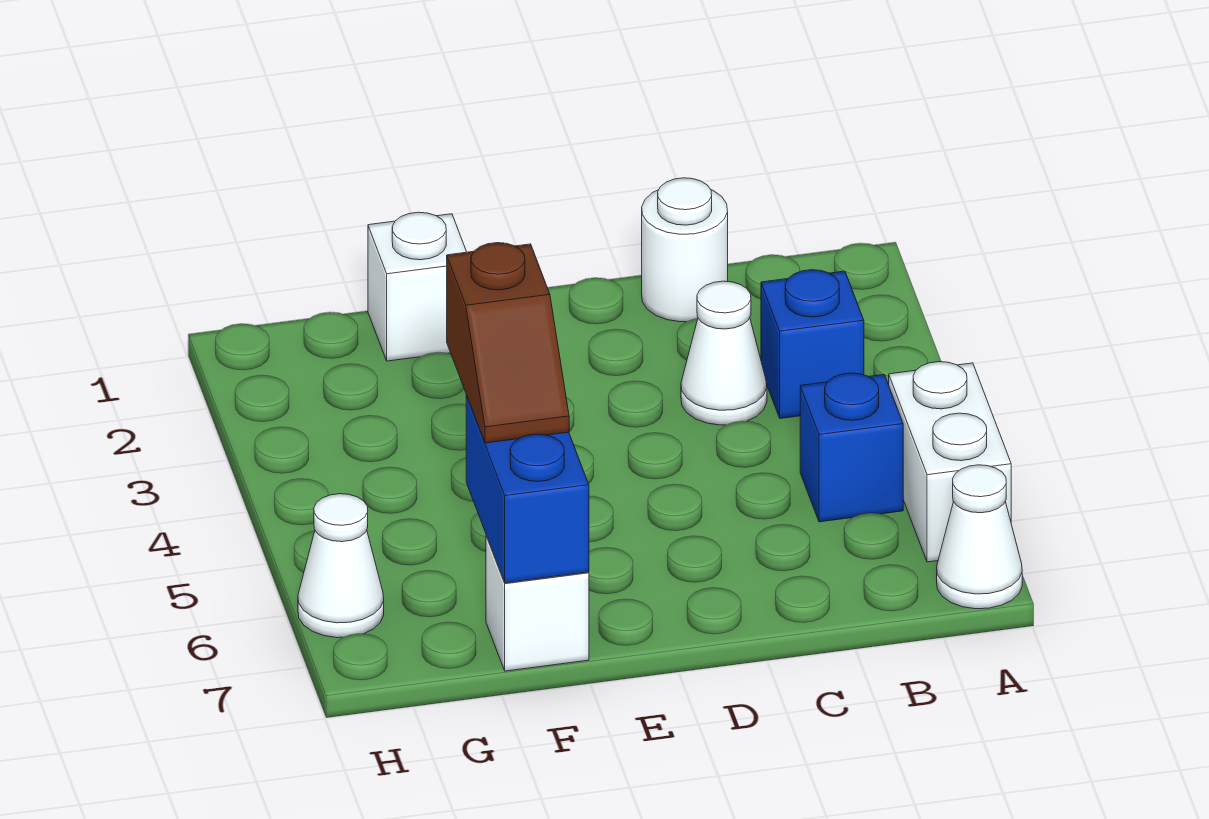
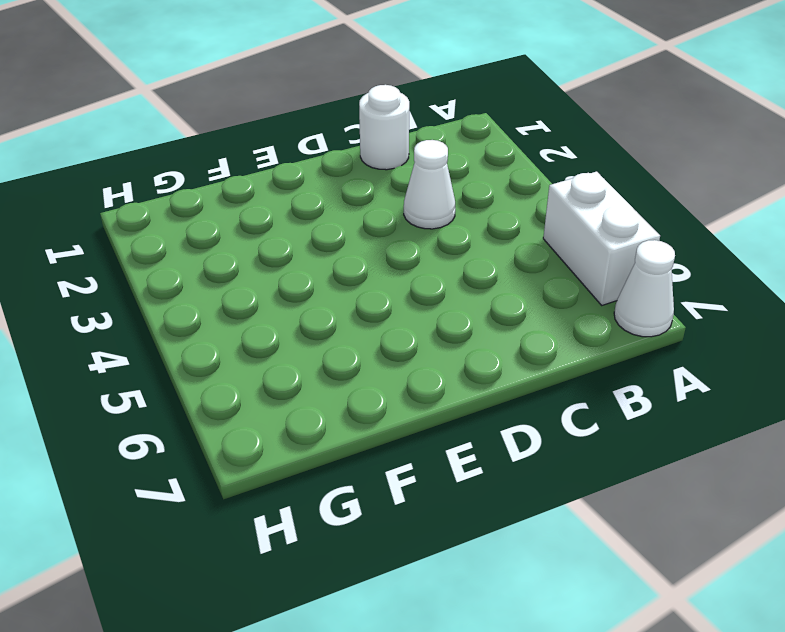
none -> blue brick B3 level 1
none -> blue brick B5 level 1

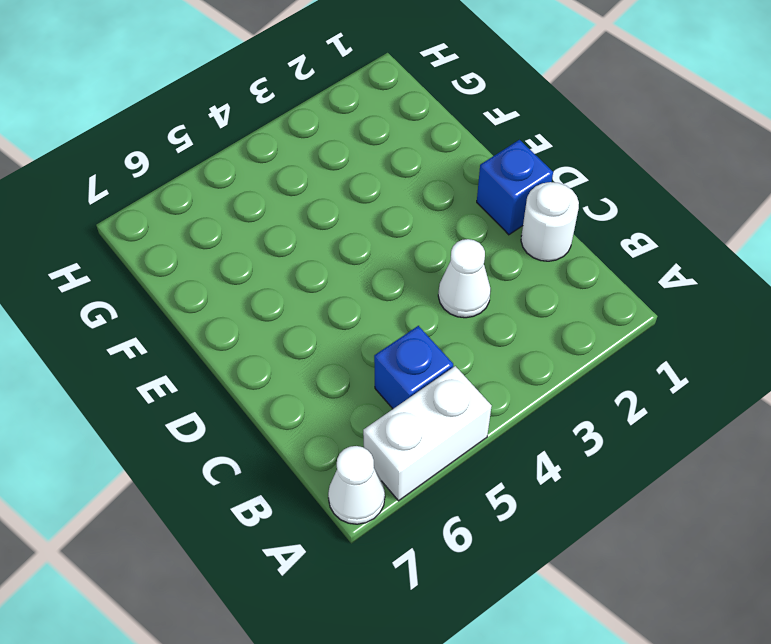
blue brick D1 level 1 -> blue brick B3 level 1
none -> white brick F1 level 1
none -> white brick F7 level 1

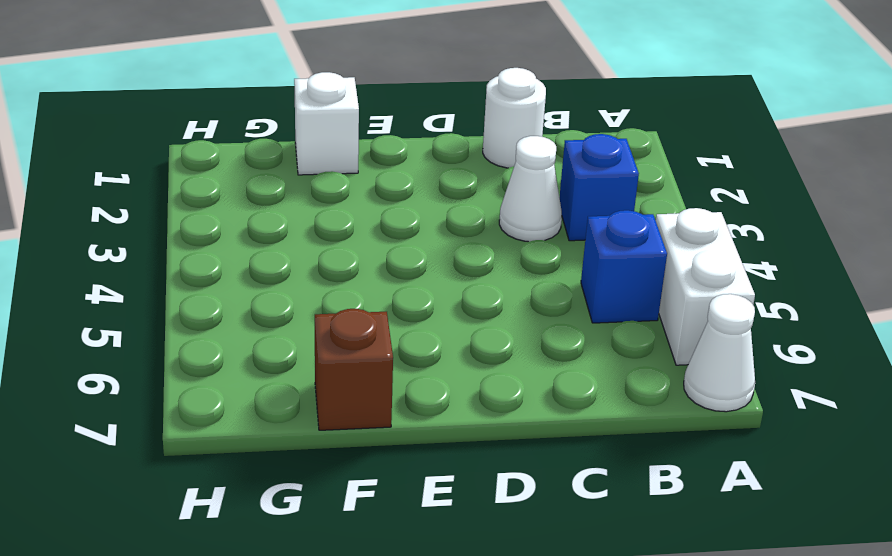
brown brick F7 level 1 -> white brick F7 level 1
none -> white cone H6 level 1
none -> blue brick F6:F7 level 2

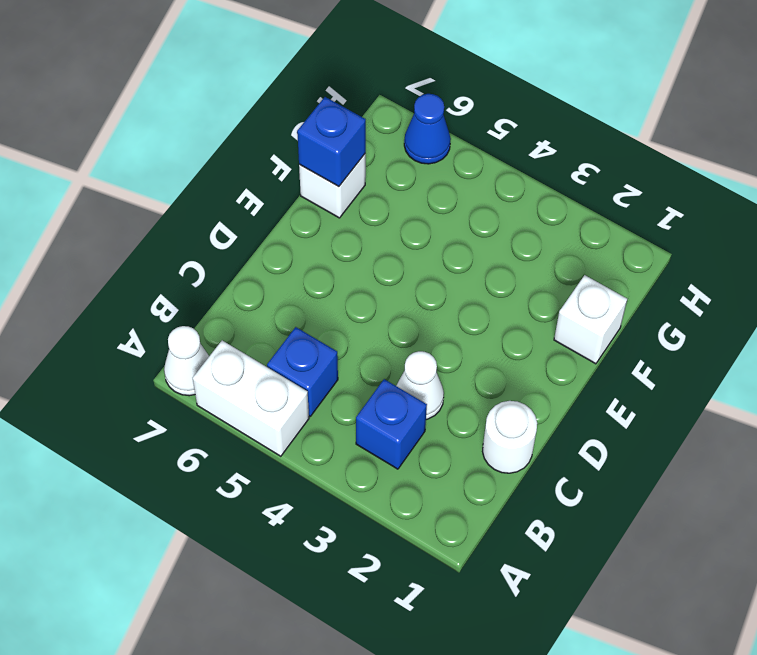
blue brick F7 level 2 -> blue brick F6:F7 level 2
blue cone H6 level 1 -> white cone H6 level 1
none -> brown slope F5:F6 level 3 top 5

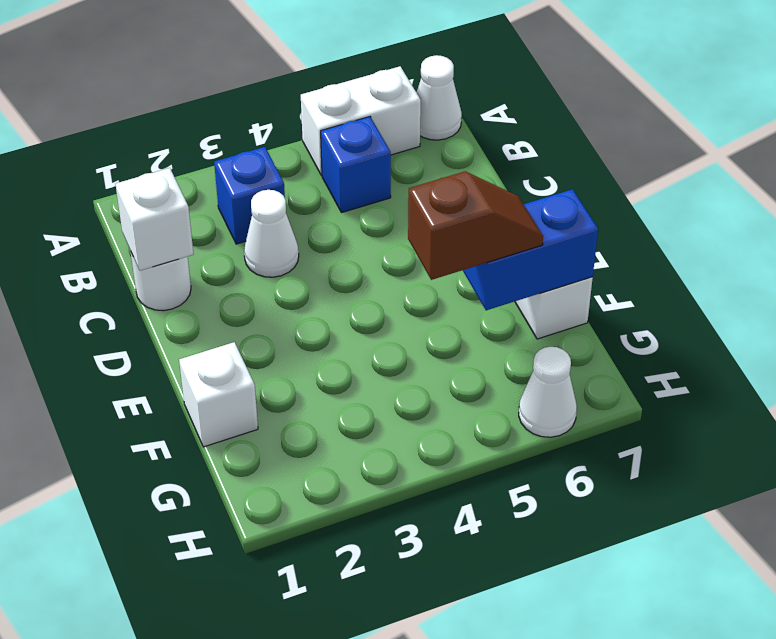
white brick C1 level 2 -> none

